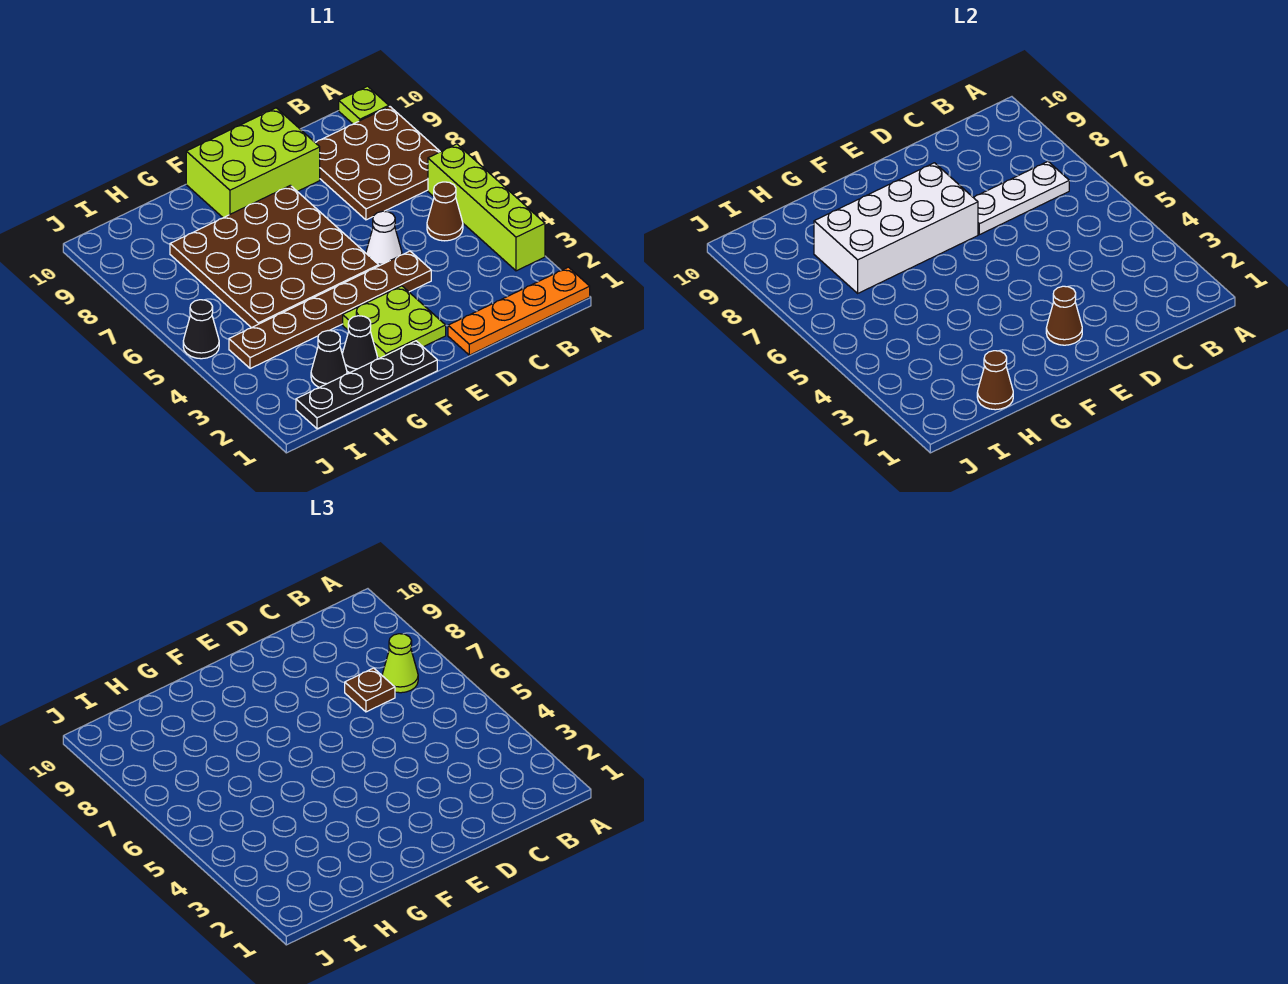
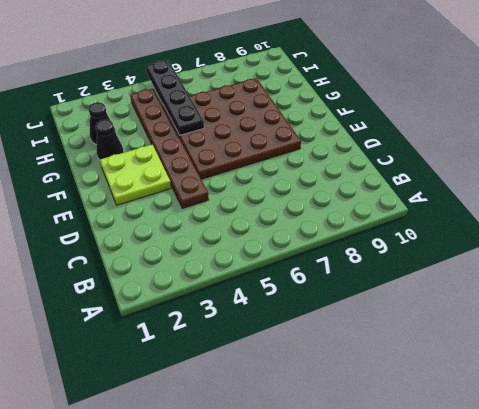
black plate G5:J5 level 2 -> black plate F1:I1 level 1
none -> orange plate A1:D1 level 1
none -> lime brick A3:A6 level 1
none -> brown plate A7:C9 level 1

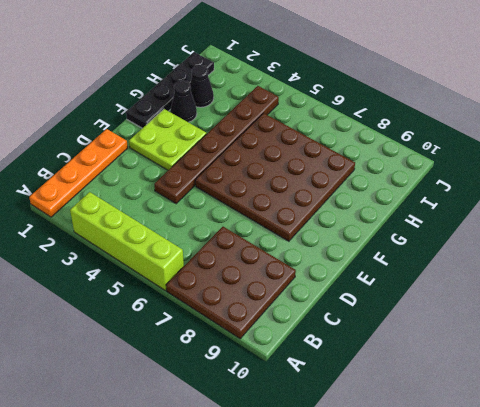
none -> lime plate A10 level 1
none -> brown cone B5 level 1
none -> white cone D5 level 1

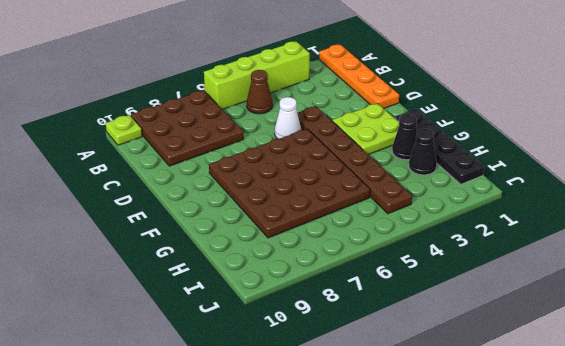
none -> lime brick D9:F10 level 1
none -> black cone J5 level 1
none -> white plate B7:D7 level 2

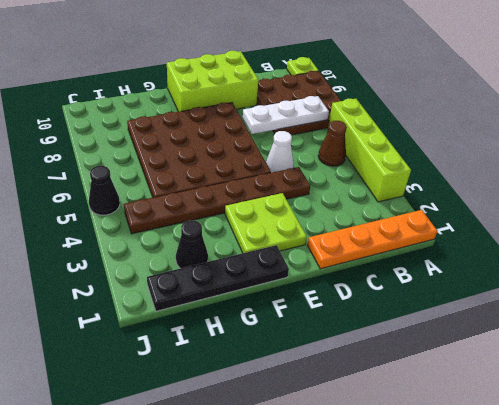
none -> black cone G2 level 1
none -> brown cone E2 level 2
none -> white brick E7:H8 level 2

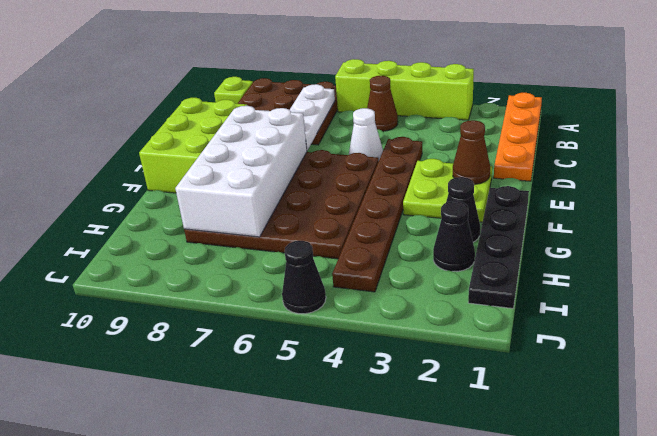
none -> brown cone H1 level 2
none -> lime cone B7 level 3
none -> brown plate C7 level 3

